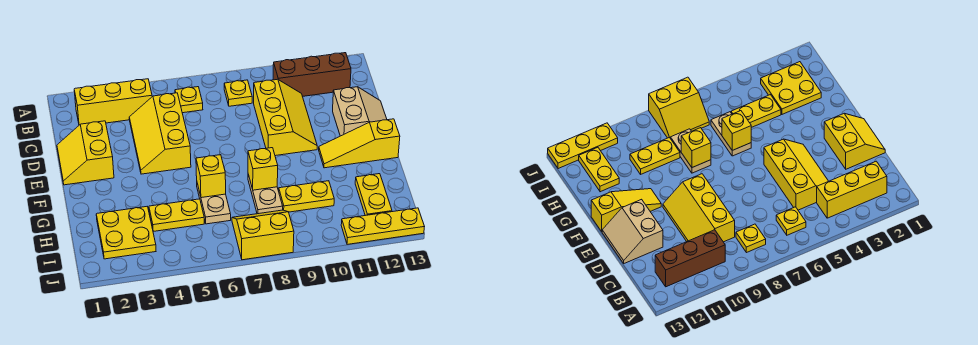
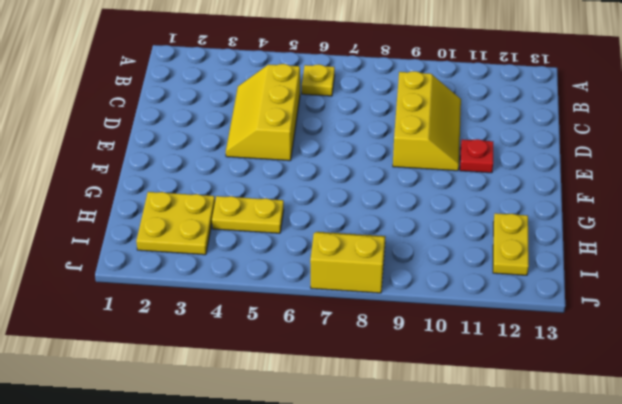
red plate E11 level 1 -> none
none -> yellow brick B2:B4 level 1
none -> yellow plate B8 level 1
none -> brown brick B10:B12 level 1

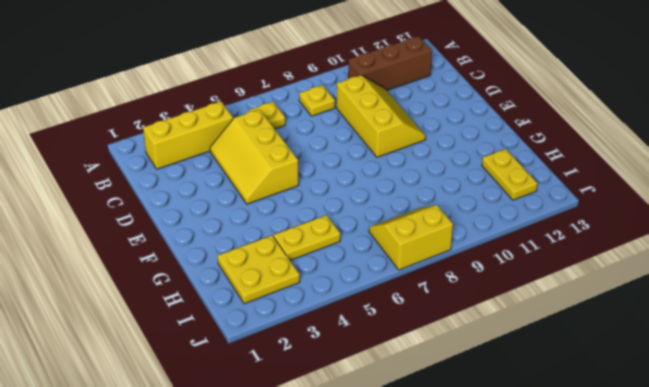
none -> yellow slope D1:E2 level 1 top 2
none -> tan slope D12:E13 level 1 top 12
none -> yellow slope F11:F13 level 1 top 13

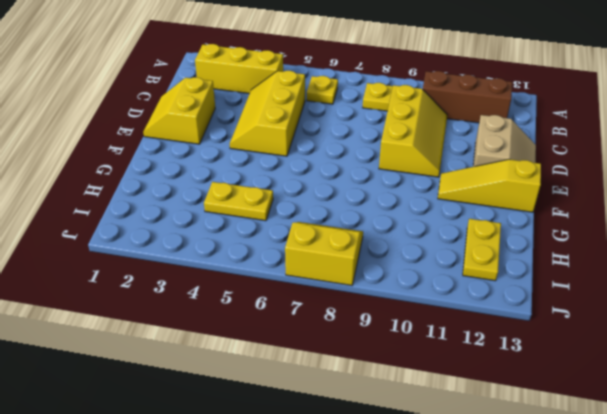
none -> tan plate G6:H6 level 1
none -> tan plate G8:H8 level 1
none -> yellow plate H2:I3 level 1

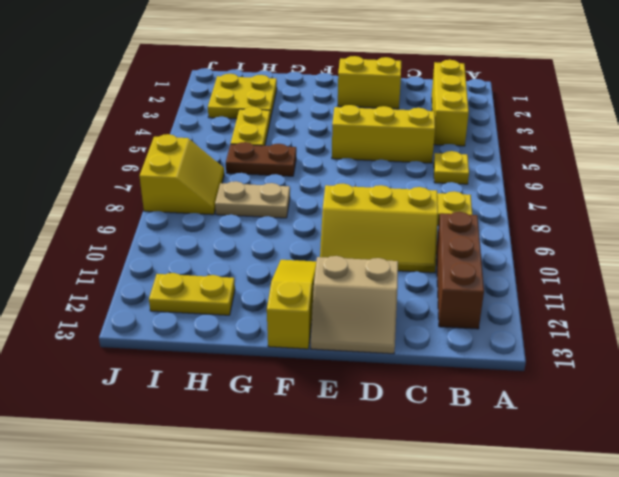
brown plate G6:H6 level 1 -> tan plate G6:H6 level 1
none -> yellow plate H9:H10 level 1
none -> yellow plate J11:J13 level 1
none -> yellow brick G6 level 2

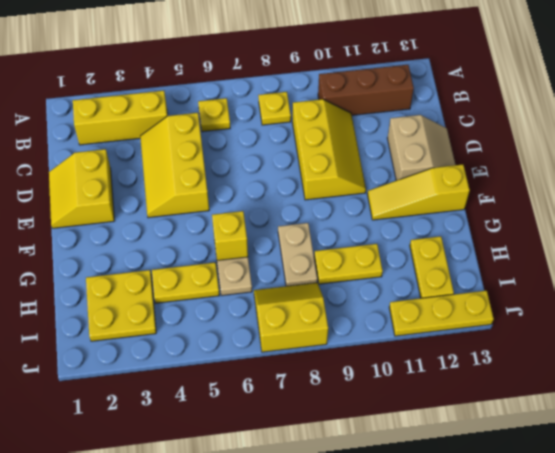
none -> yellow brick G8 level 2

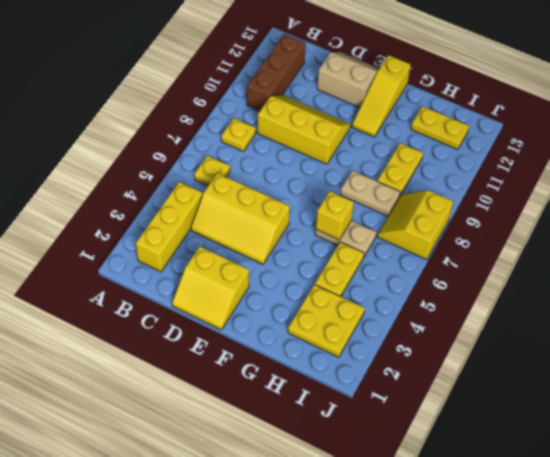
none -> yellow plate J11:J13 level 1
none -> yellow brick G8 level 2

